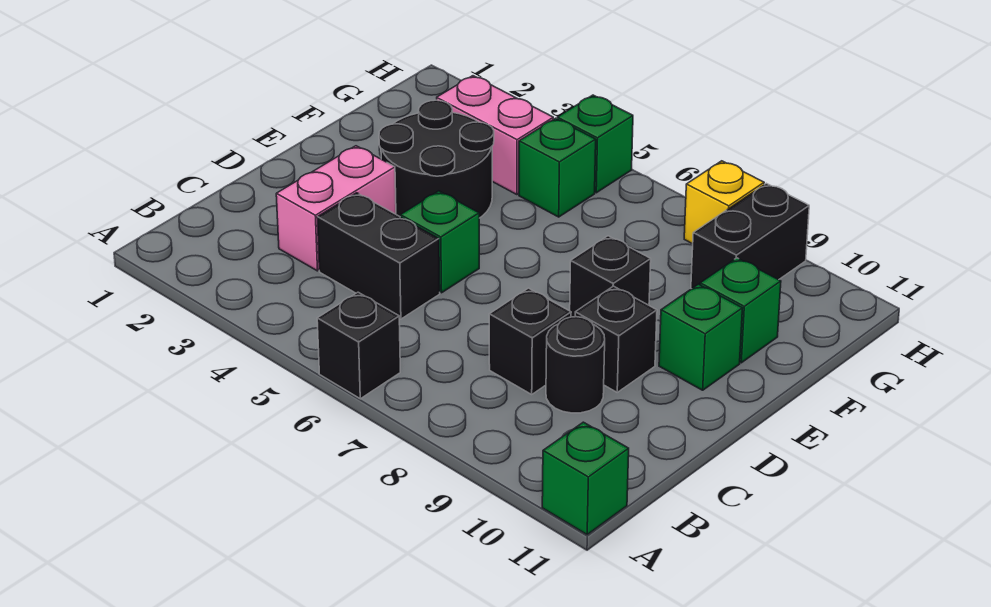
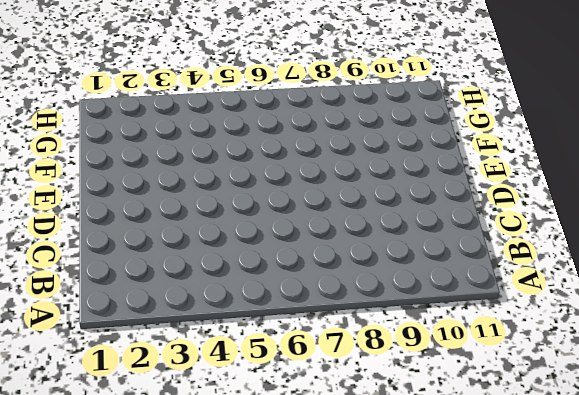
none -> black brick A6 level 1
none -> green brick A11 level 1
none -> pink brick C3:D3 level 1

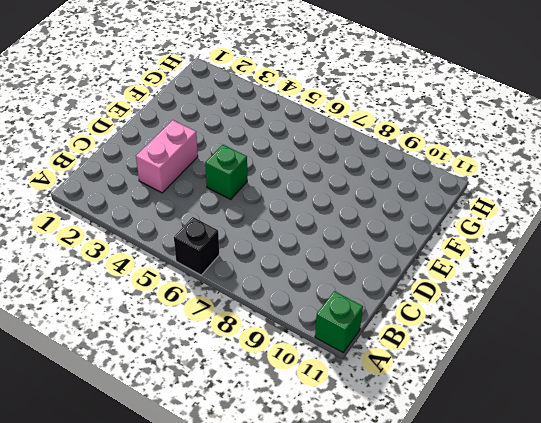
none -> black brick C4:C5 level 1
none -> black brick C8 level 1
none -> black round brick C9 level 1

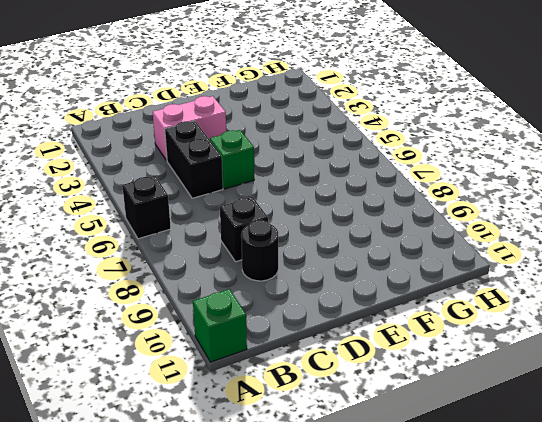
none -> black brick D9 level 1
none -> black round brick E3:F4 level 1
none -> black brick E8 level 1

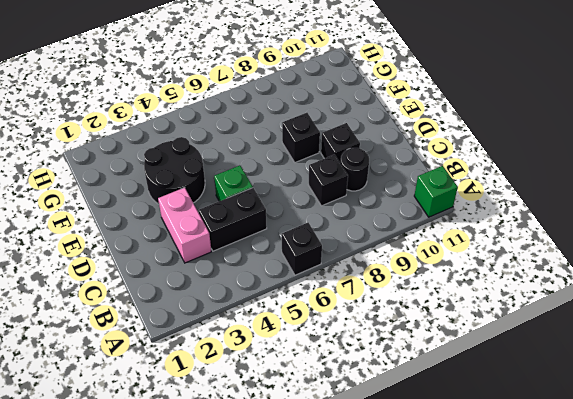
none -> green brick E10 level 1
none -> green brick F10 level 1
none -> pink brick G3:G4 level 1

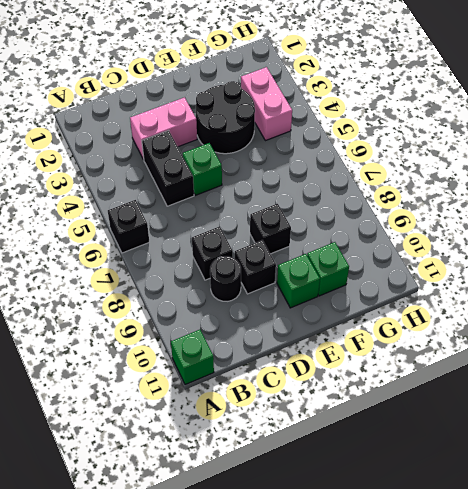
none -> green brick G5 level 1
none -> black brick G9:H9 level 1
none -> green brick H5 level 1

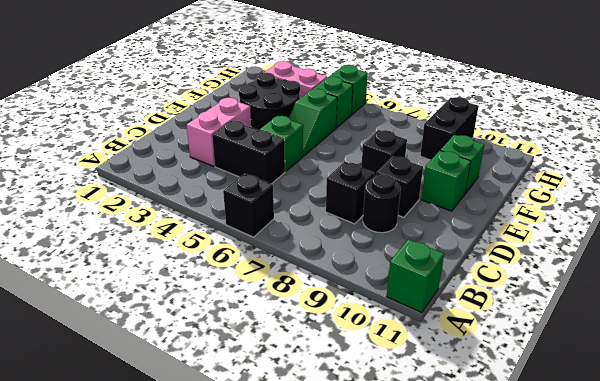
green slope E5:F5 level 1 top F -> none
none -> yellow brick H8 level 1

